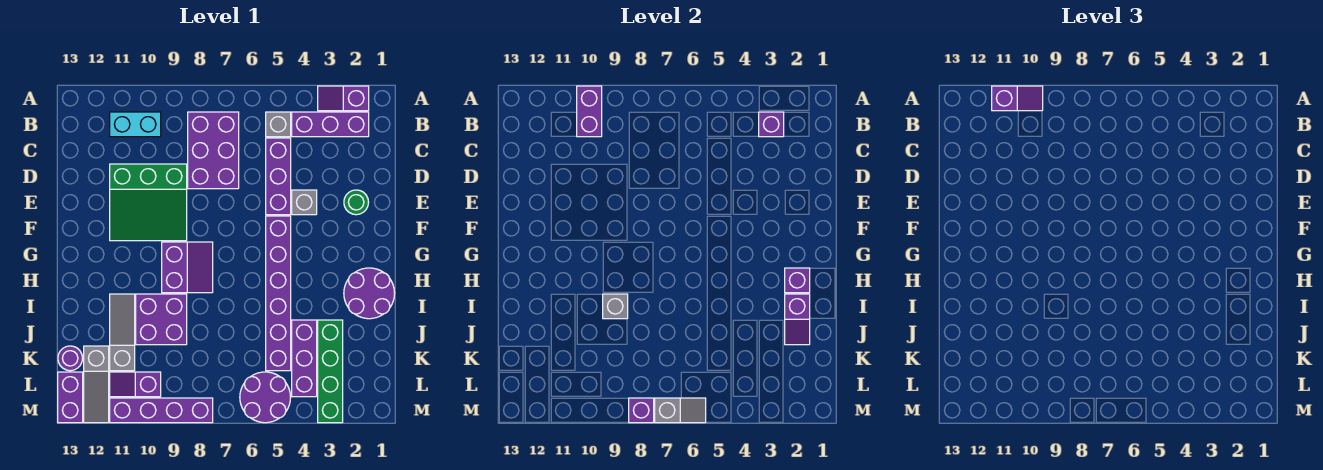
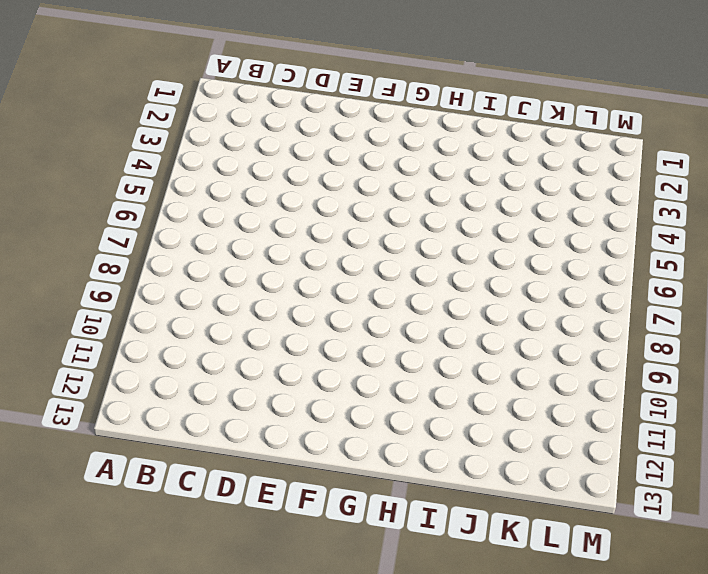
none -> purple slope A2:A3 level 1 top 2
none -> purple brick B2:B4 level 1
none -> grey brick B5 level 1
none -> purple brick B7:D8 level 1

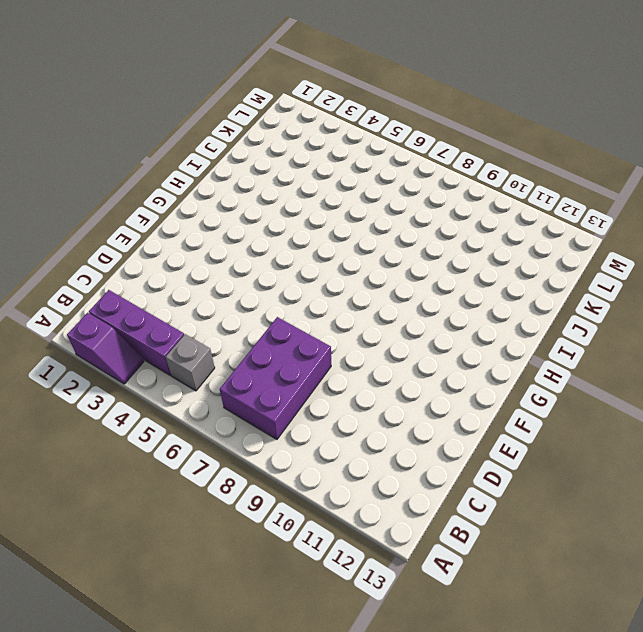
none -> cyan brick B10:B11 level 1
none -> purple brick C5:E5 level 1
none -> green slope D9:F11 level 1 top D
none -> green round brick E2 level 1

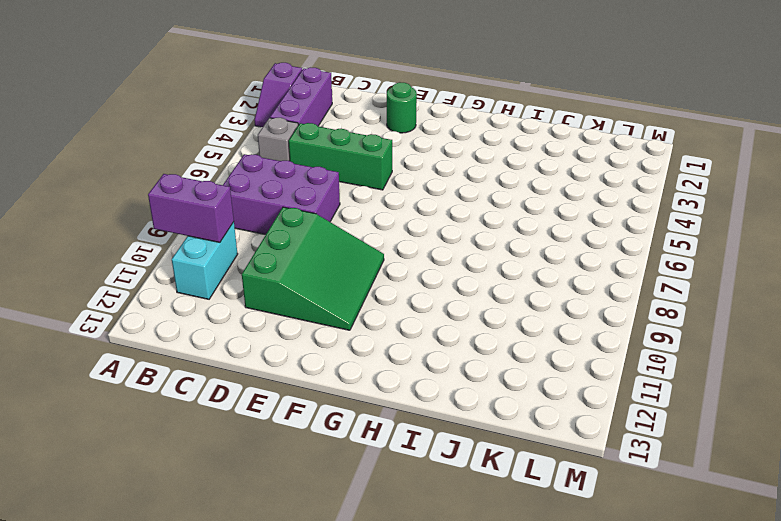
green brick C5:E5 level 1 -> purple brick C5:E5 level 1
none -> grey brick E4 level 1
none -> purple brick F5:K5 level 1
none -> purple slope G8:H9 level 1 top 9
none -> purple round brick H1:I2 level 1

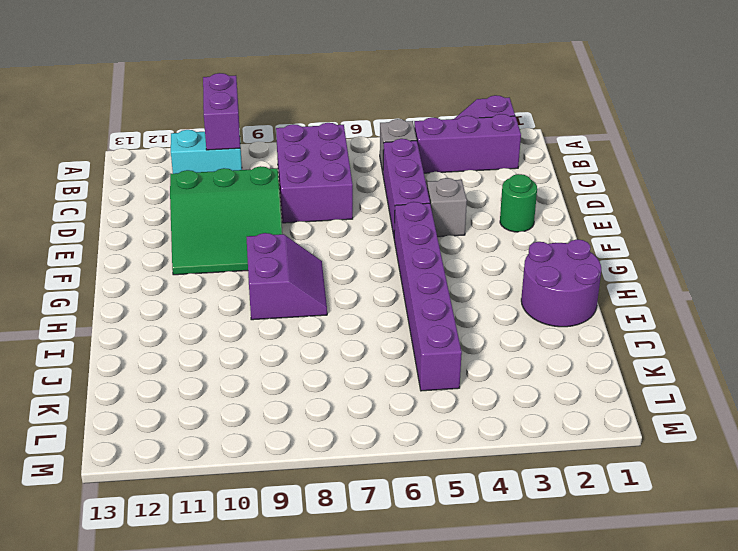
none -> purple brick I9:J10 level 1
none -> grey slope I11:K11 level 1 top K
none -> green brick J3:M3 level 1
none -> purple brick J4:L4 level 1

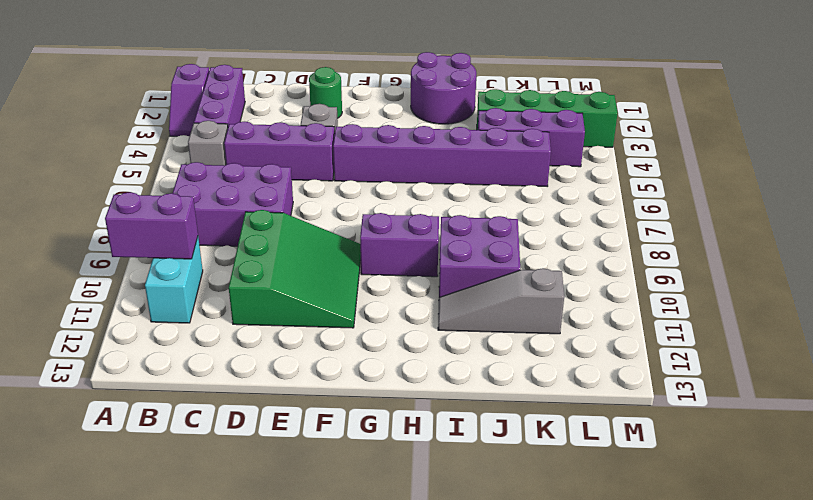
none -> grey slope K12:M12 level 1 top K
none -> purple round brick K13 level 1
none -> purple round brick L5:M6 level 1
none -> purple slope L10:L11 level 1 top 10

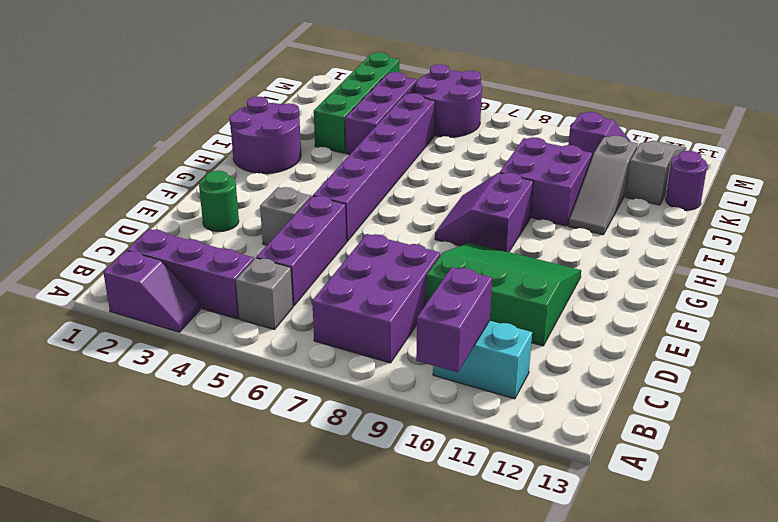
none -> purple brick L13:M13 level 1
none -> purple brick M8:M11 level 1
none -> purple brick B3 level 2
none -> purple brick H2 level 2

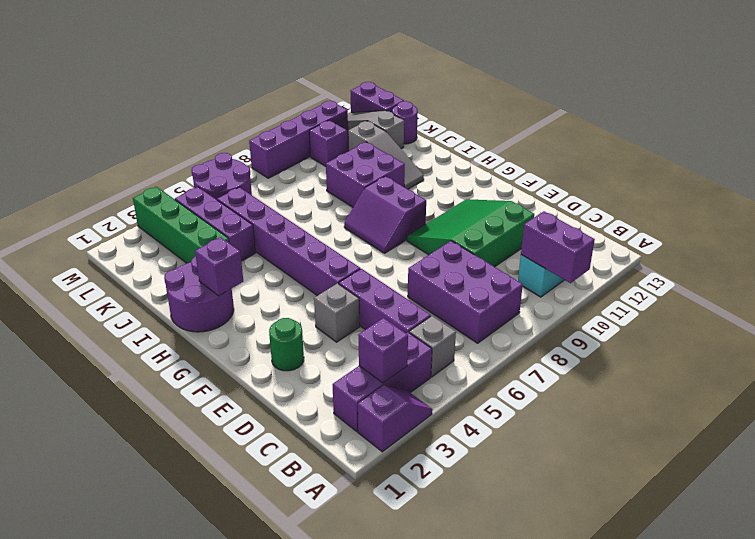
none -> purple slope I2:J2 level 2 top I
none -> grey brick I9 level 2
none -> grey slope M6:M7 level 2 top 7
none -> purple brick M8 level 2

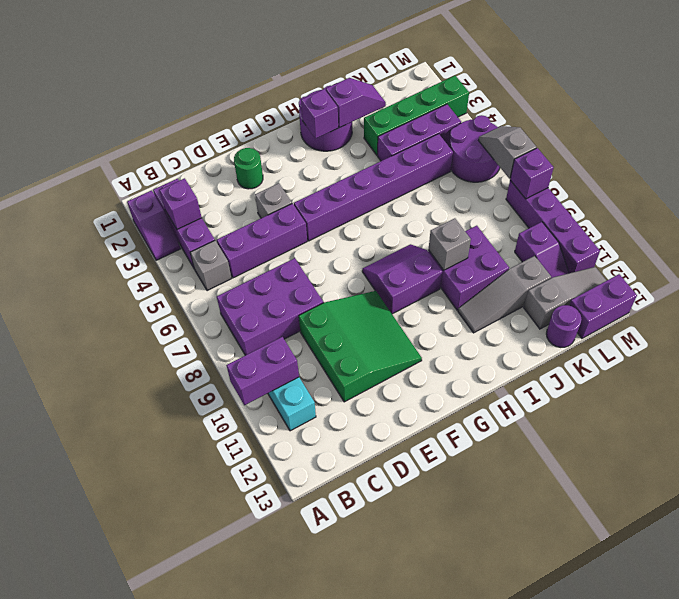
none -> purple slope A10:A11 level 3 top 11

